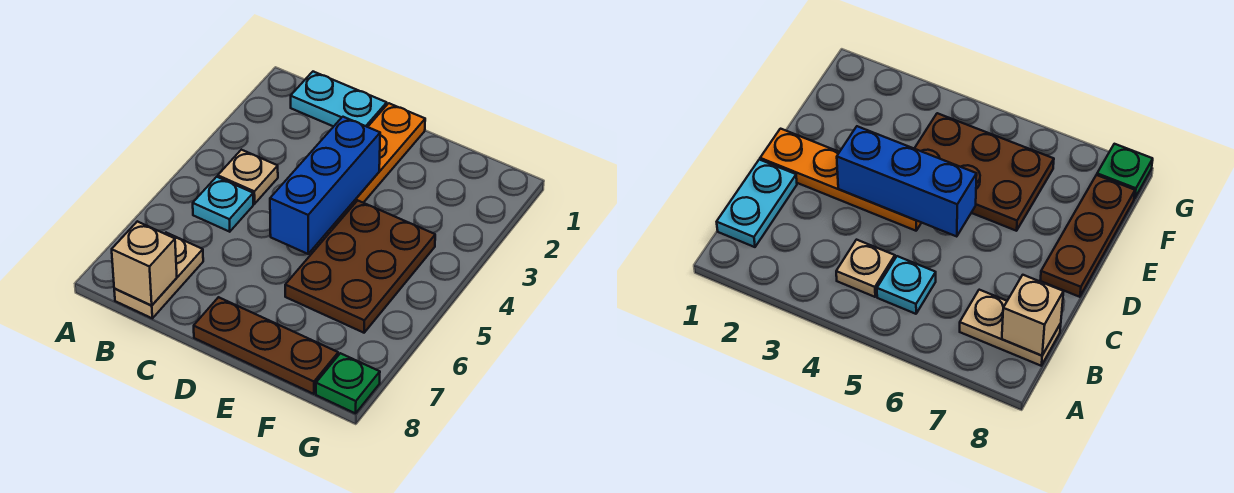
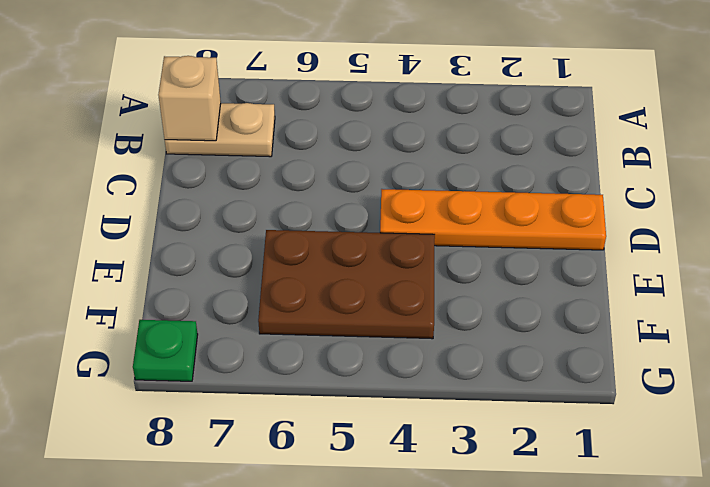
none -> cyan plate B1:C1 level 1
none -> tan plate B4 level 1

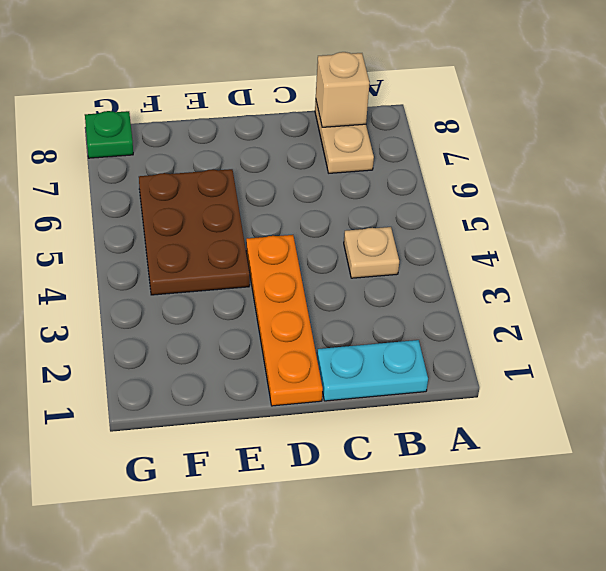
none -> cyan plate B5 level 1
none -> brown plate D8:F8 level 1

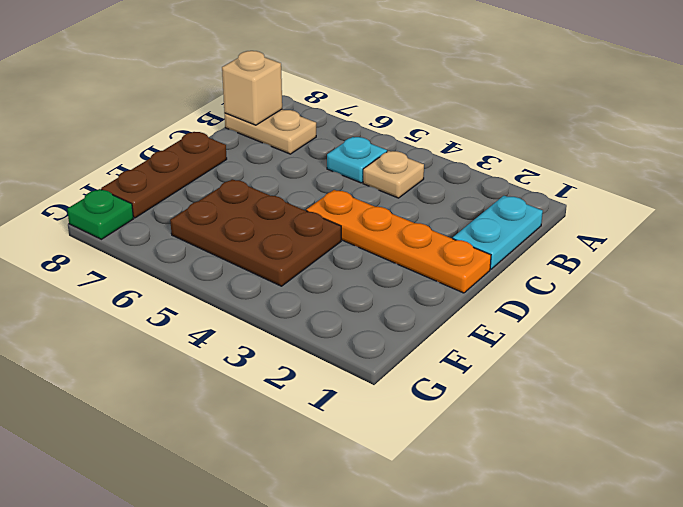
none -> blue brick D3:D5 level 2

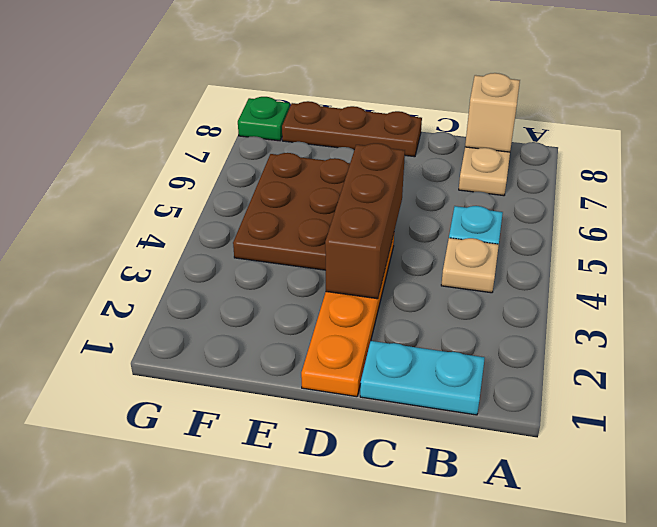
brown brick D3:D5 level 2 -> blue brick D3:D5 level 2

